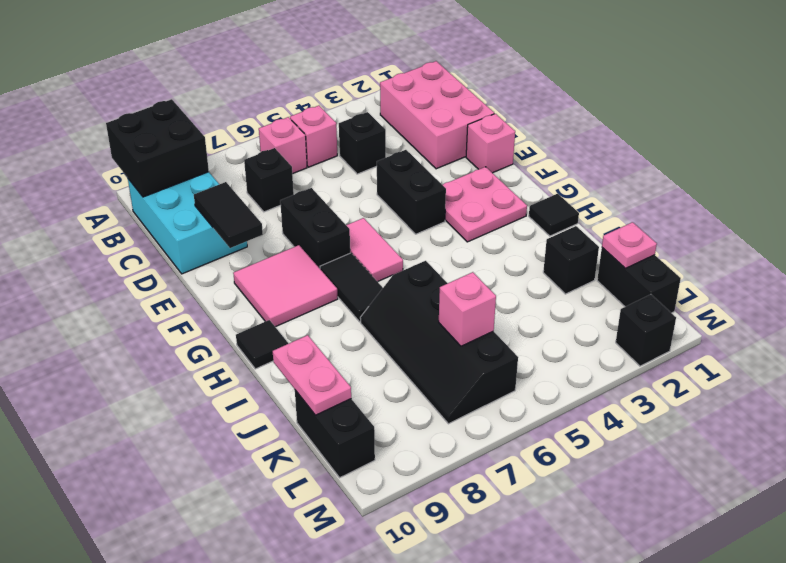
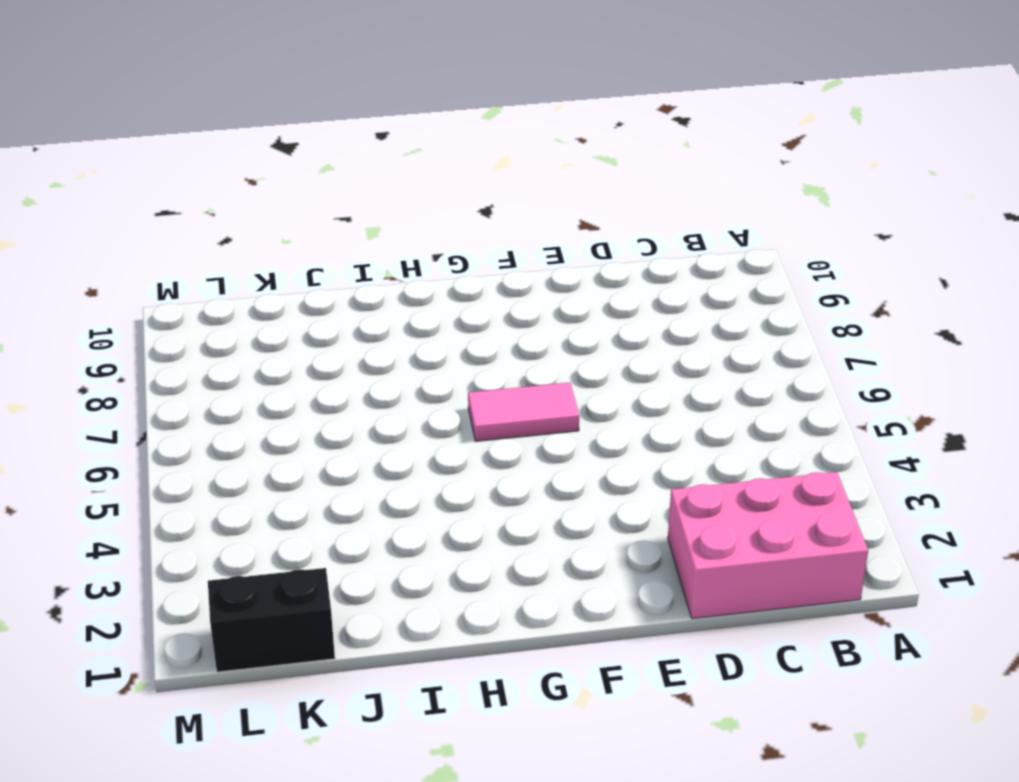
none -> pink brick B5 level 1
none -> pink brick B6 level 1
none -> cyan brick B9:D10 level 1

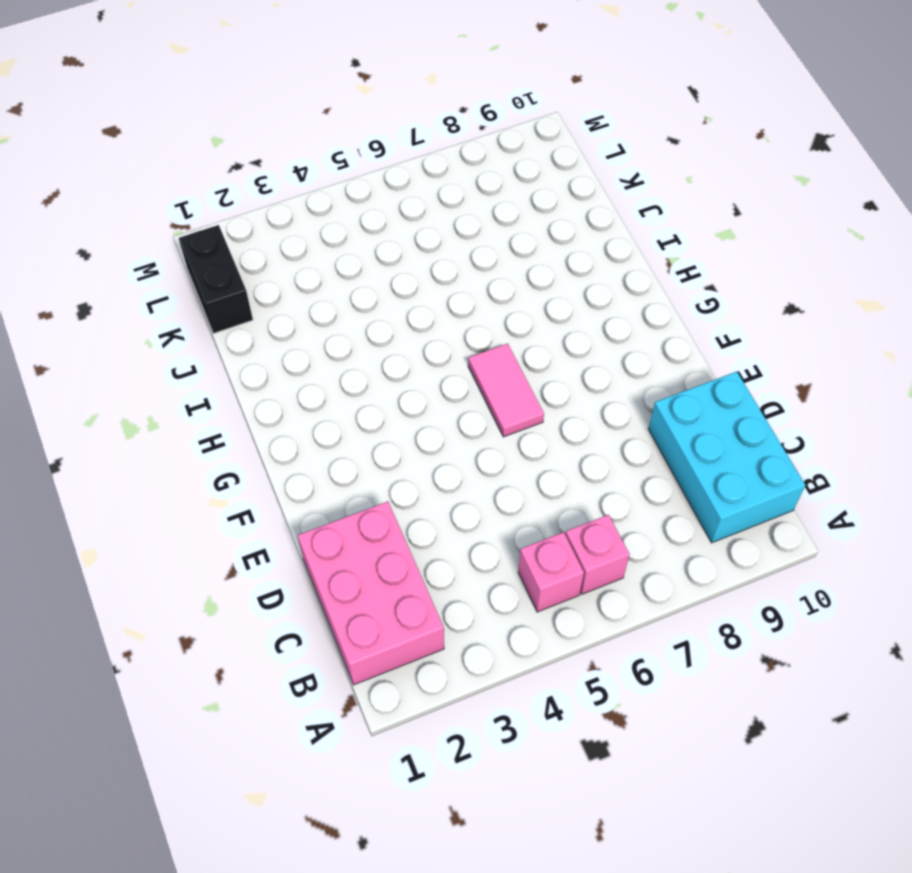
none -> black brick C4 level 1
none -> black brick C7 level 1
none -> pink brick E1 level 1

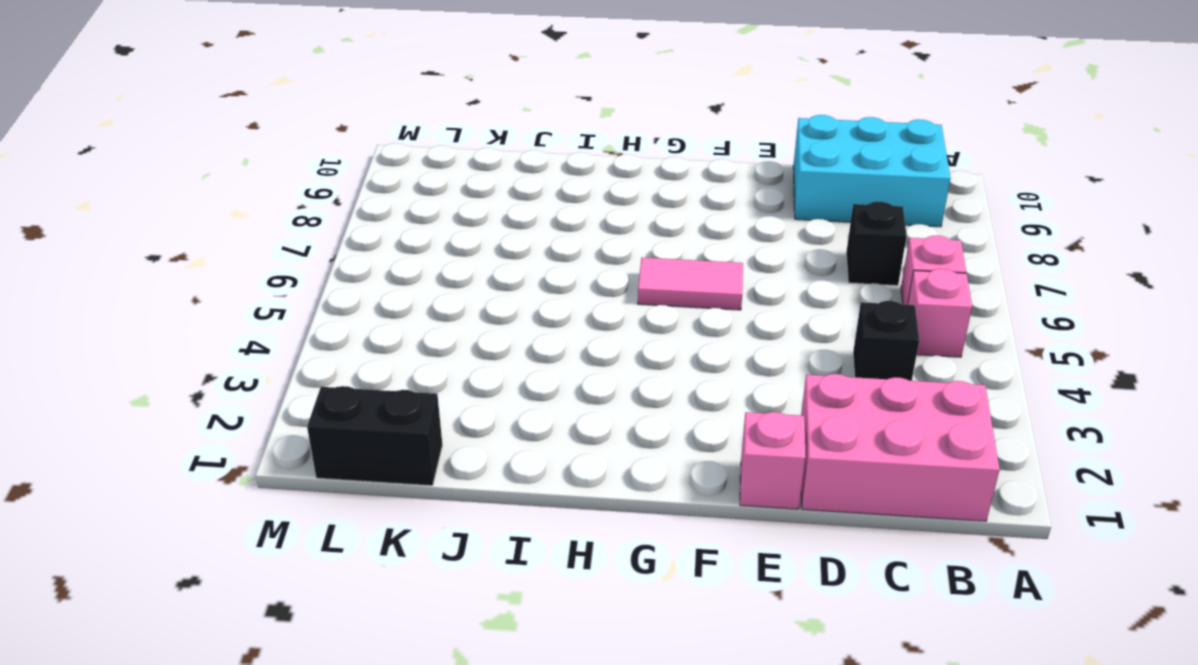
none -> black brick E4:F4 level 1
none -> black brick E7:F7 level 1
none -> pink plate F2:G3 level 1

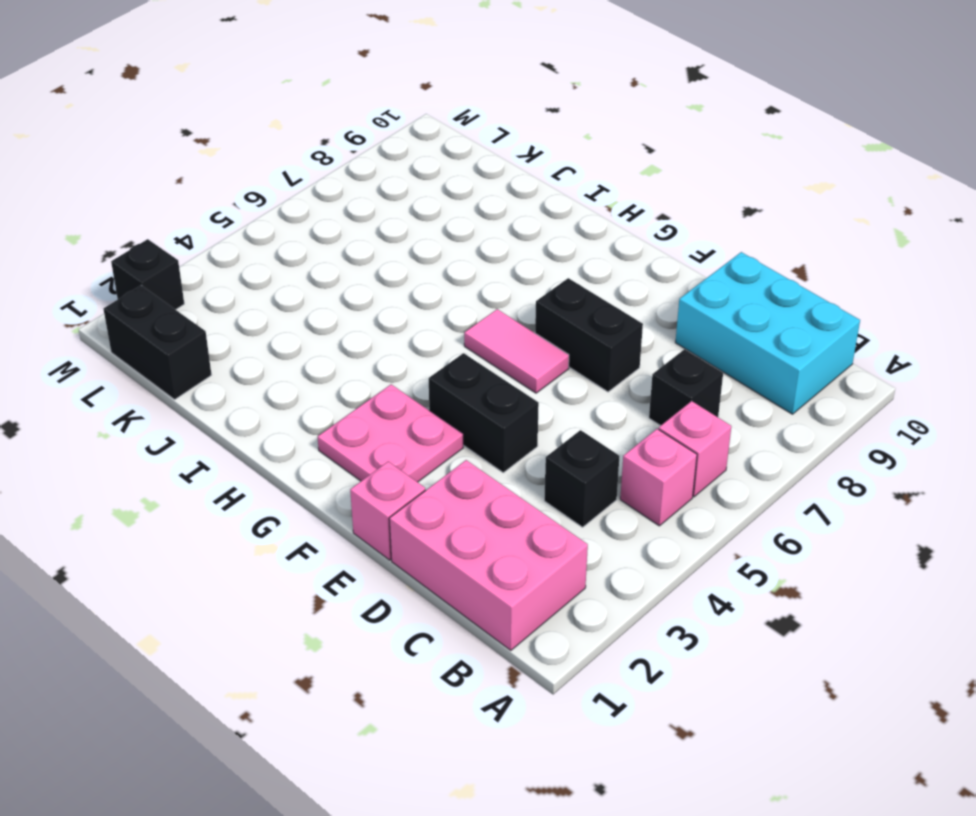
none -> pink tile F8:G9 level 1
none -> black tile G7:H7 level 1
none -> black tile H1 level 1

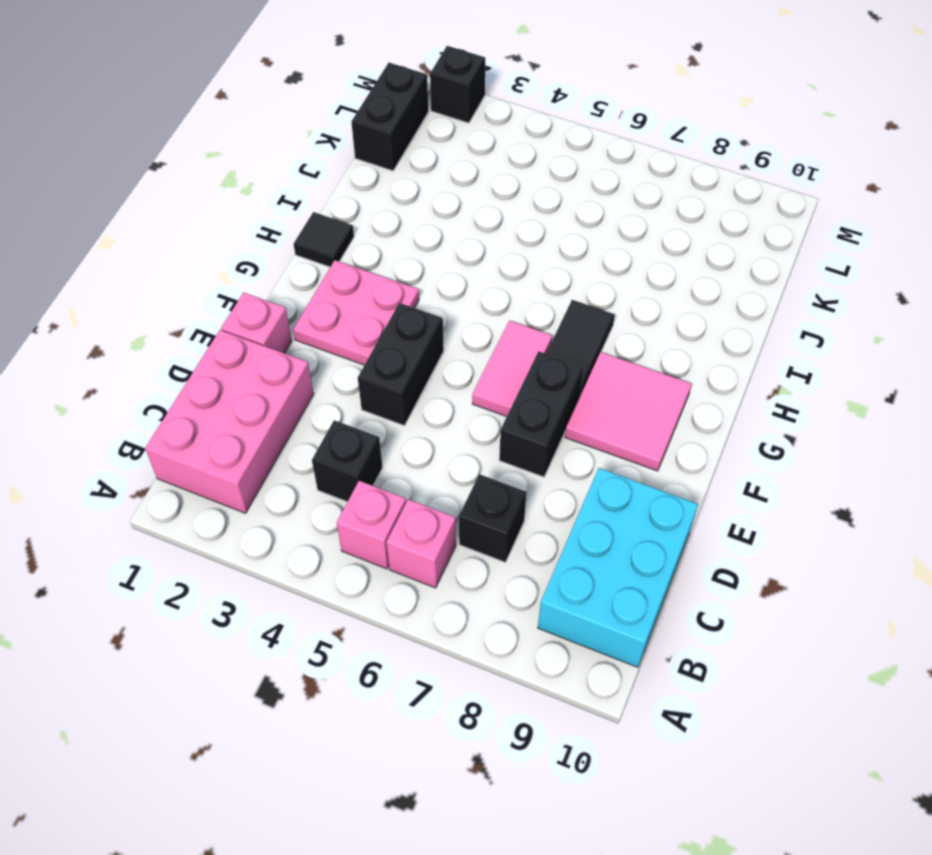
none -> black tile H10 level 1
none -> black slope I6:L7 level 1 top 6
none -> black brick J2 level 1

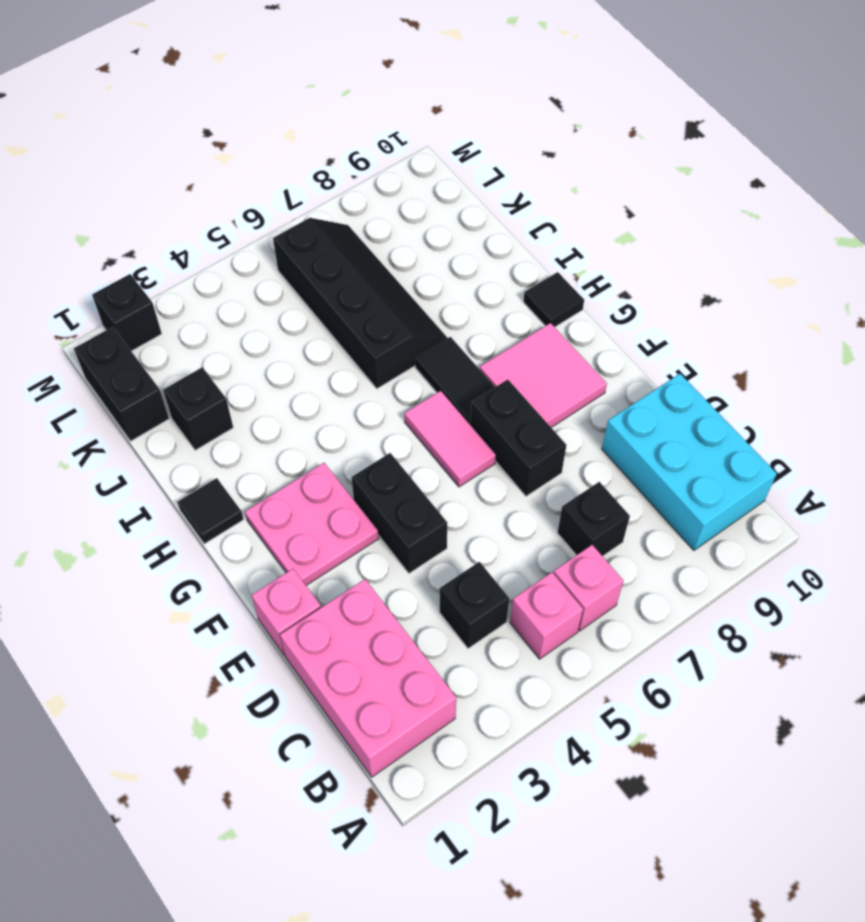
none -> black brick K10:L10 level 1
none -> black brick A9:B10 level 2
none -> black tile D9:E9 level 2

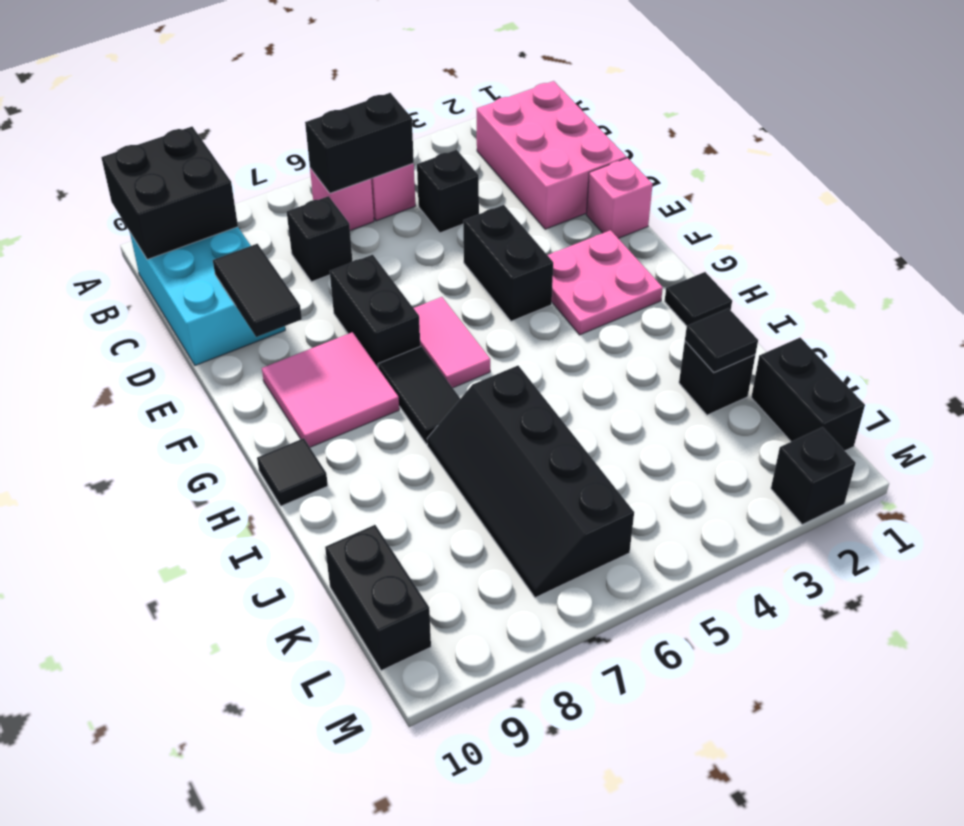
black brick B5:B6 level 2 -> none
black tile J2 level 2 -> none
none -> pink plate J10:K10 level 2
none -> pink plate K1 level 2
none -> pink brick K6 level 2

